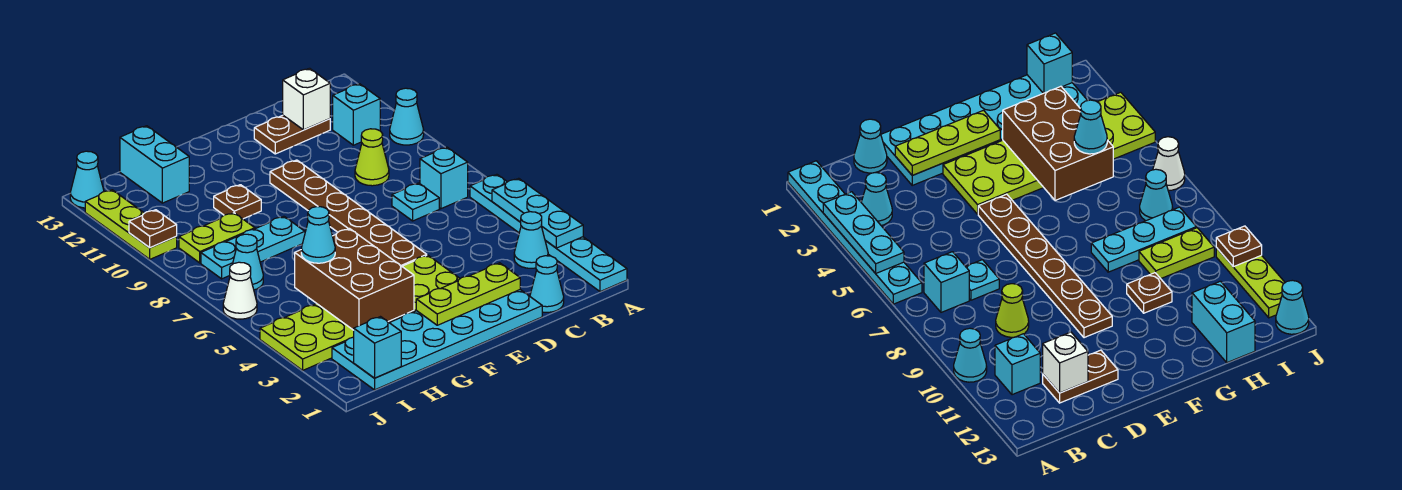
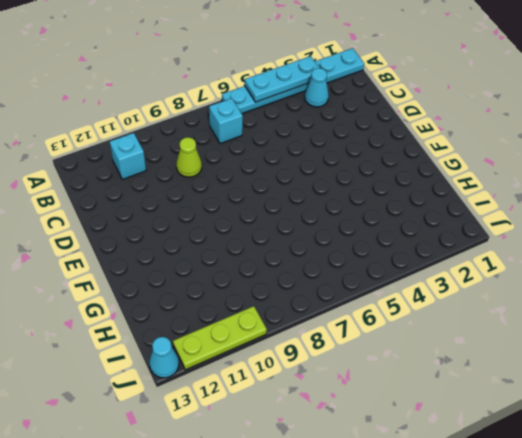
none -> cyan cone A10 level 1
none -> cyan cone C1 level 1
none -> cyan plate C7 level 1

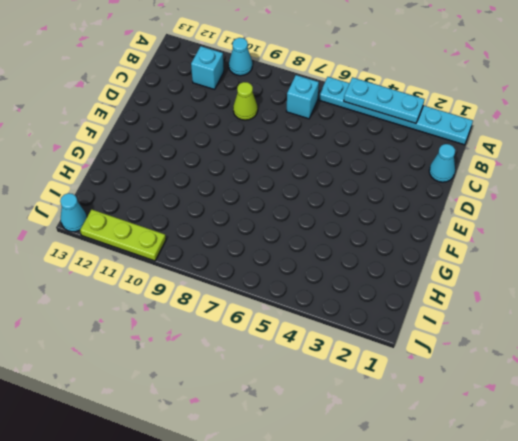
none -> cyan cone B3 level 1
none -> cyan plate C7 level 1
none -> brown plate C12:D12 level 1

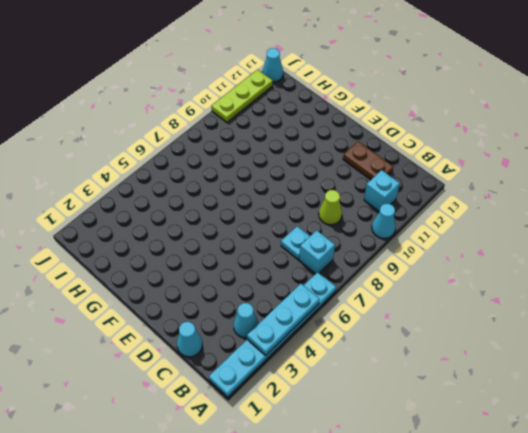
none -> cyan plate D1:I2 level 1
none -> lime plate E3:J4 level 1
none -> brown plate E5:E10 level 1

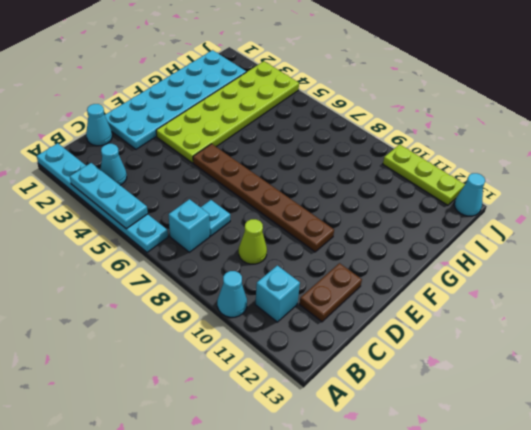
none -> cyan plate G8:I8 level 1
none -> brown plate G10 level 1
none -> lime plate H9:I9 level 1

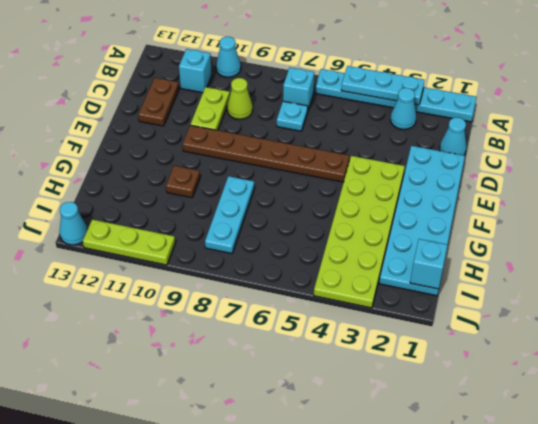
lime plate C10:D10 level 1 -> lime plate H9:I9 level 1
none -> cyan brick H12:H13 level 1
none -> cyan cone I7 level 1
none -> white cone J6 level 1

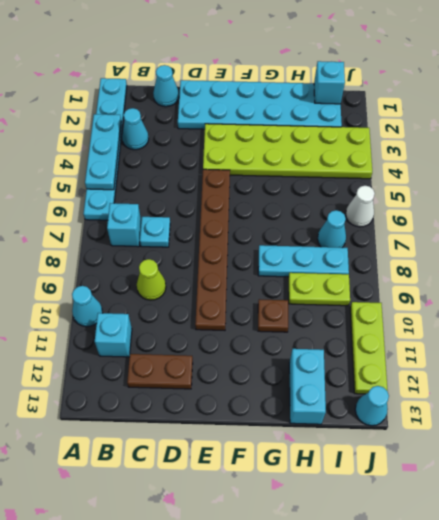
none -> white brick C12 level 2
none -> lime plate D2:F2 level 2
none -> brown brick G3:H5 level 2

